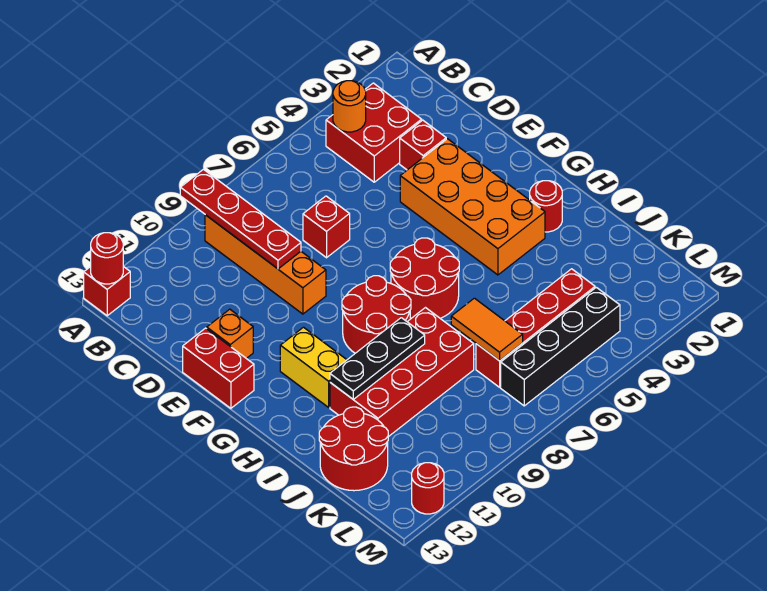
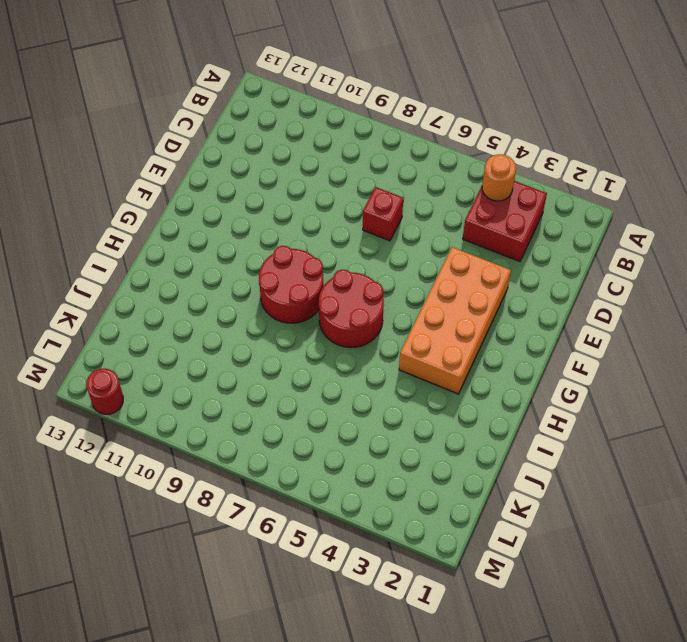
none -> red brick A13 level 1
none -> orange brick B9:E9 level 1
none -> red brick D3 level 1

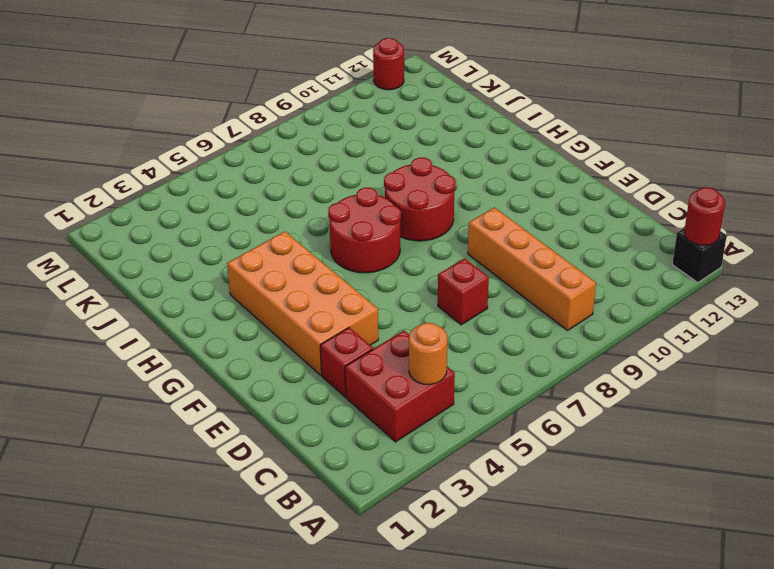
black brick A13 level 1 -> red brick A13 level 1
none -> orange brick E12 level 1
none -> red brick E13:F13 level 1
none -> yellow brick G11:H11 level 1

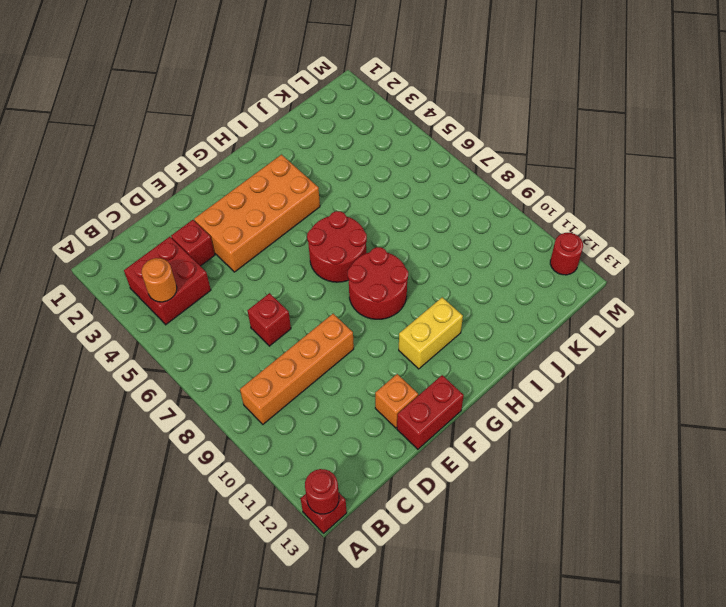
none -> red round brick H2 level 1
none -> red brick I8:J11 level 1
none -> red round brick J12:K13 level 1

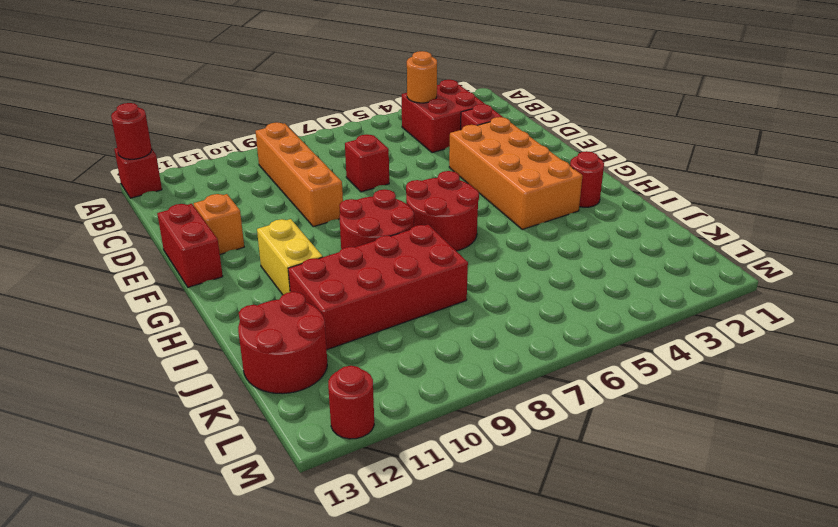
none -> red brick K4:K7 level 1
none -> black brick L4:L7 level 1
none -> red plate A9:D9 level 2

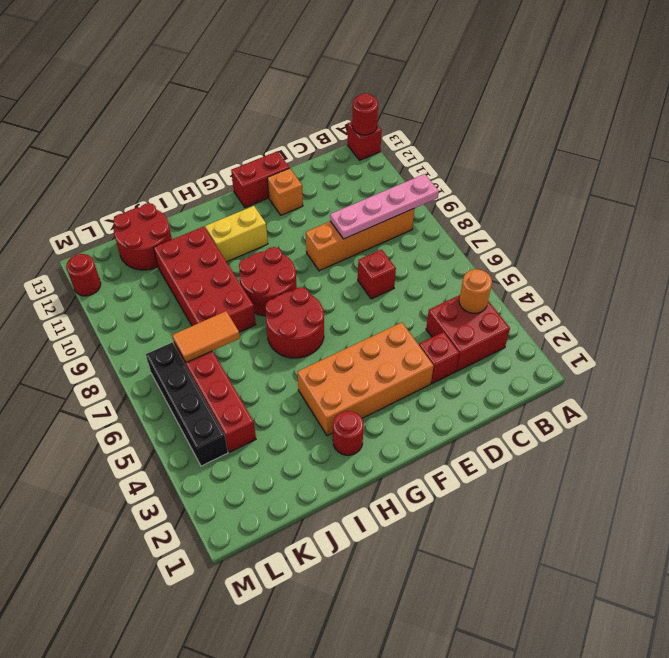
pink plate A9:D9 level 2 -> red plate A9:D9 level 2
none -> black plate I9:I11 level 2

